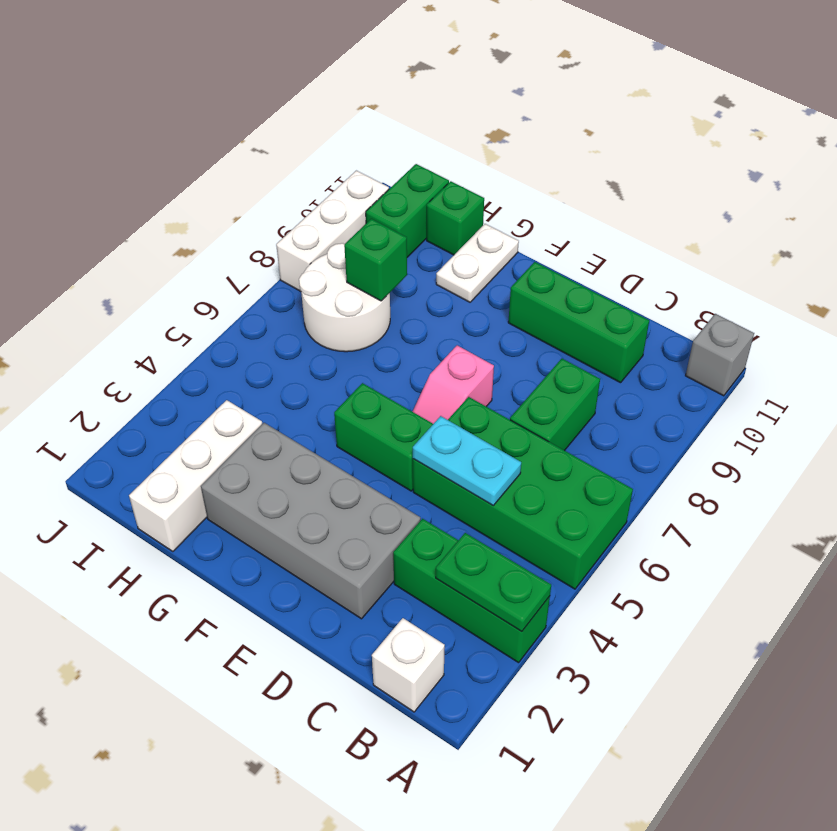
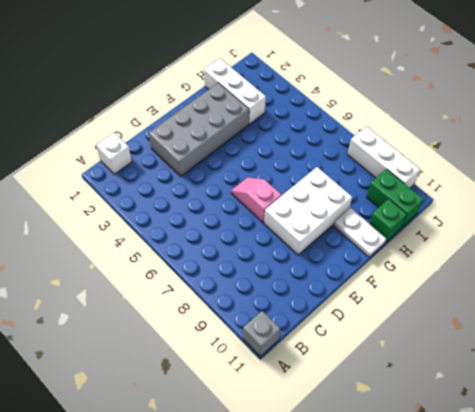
white brick E8:G9 level 1 -> none
none -> green brick A3:C3 level 1
none -> green brick A5:D6 level 1
none -> green brick C7:C8 level 1

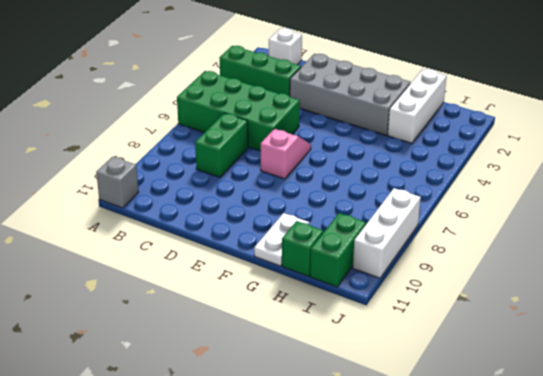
none -> green brick C10:E10 level 1
none -> green brick E5:F5 level 1
none -> white round brick H7:I8 level 1

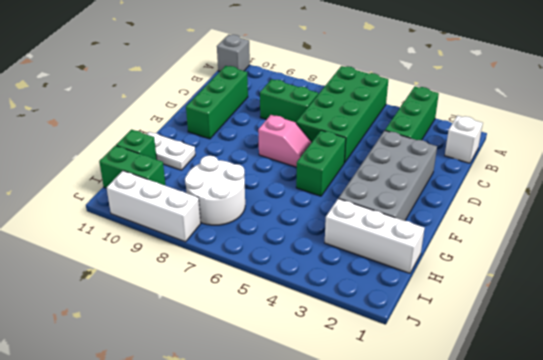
none -> green plate A3:B3 level 2
none -> cyan plate C5:D5 level 2
none -> green brick H8 level 2

